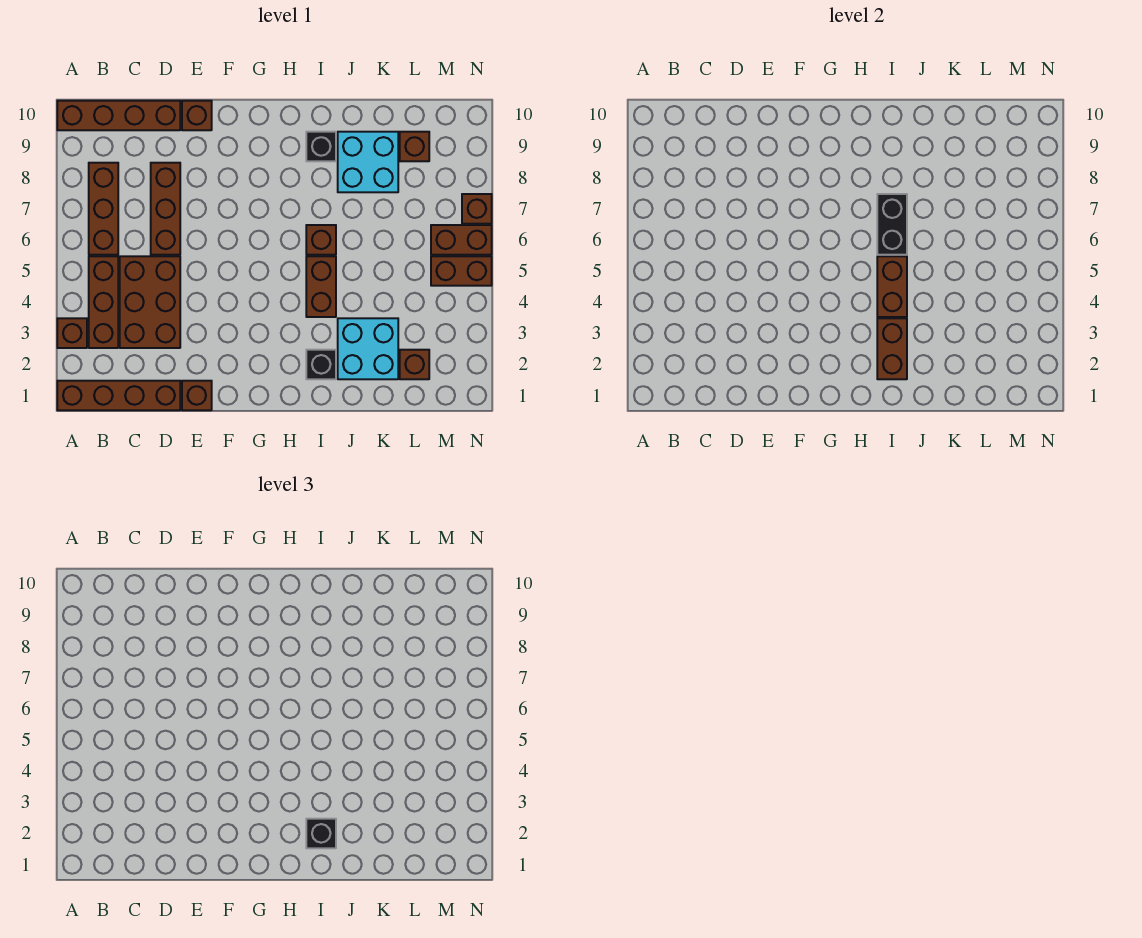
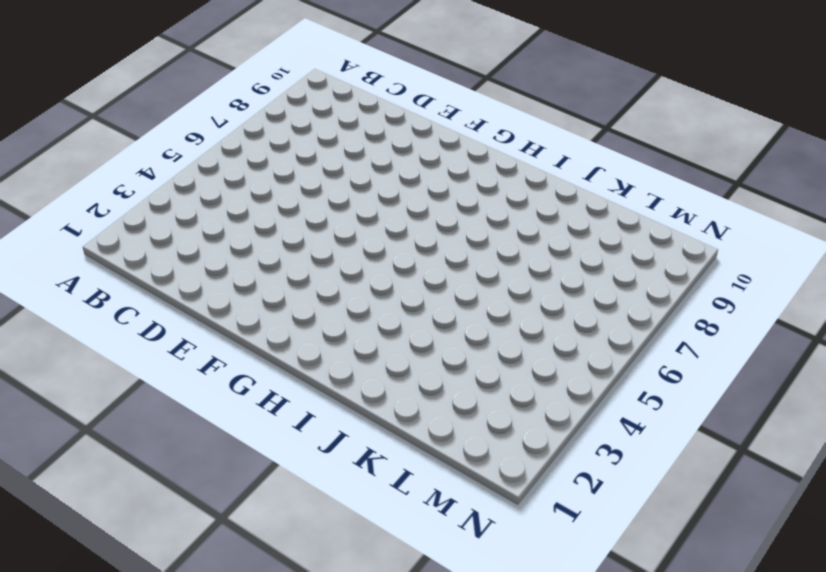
none -> brown brick A1:D1 level 1
none -> brown brick A3 level 1
none -> brown brick A10:D10 level 1

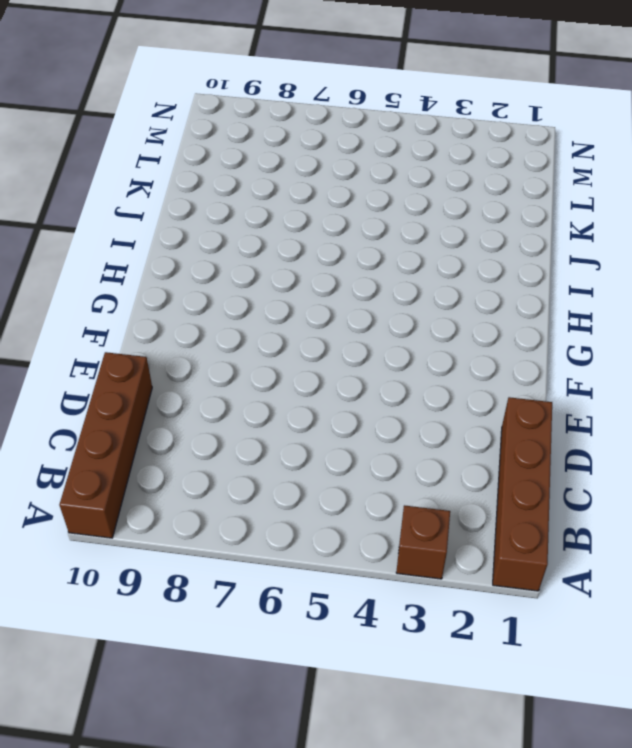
none -> brown brick B3:B5 level 1
none -> brown brick B6:B8 level 1
none -> brown brick C3:D5 level 1

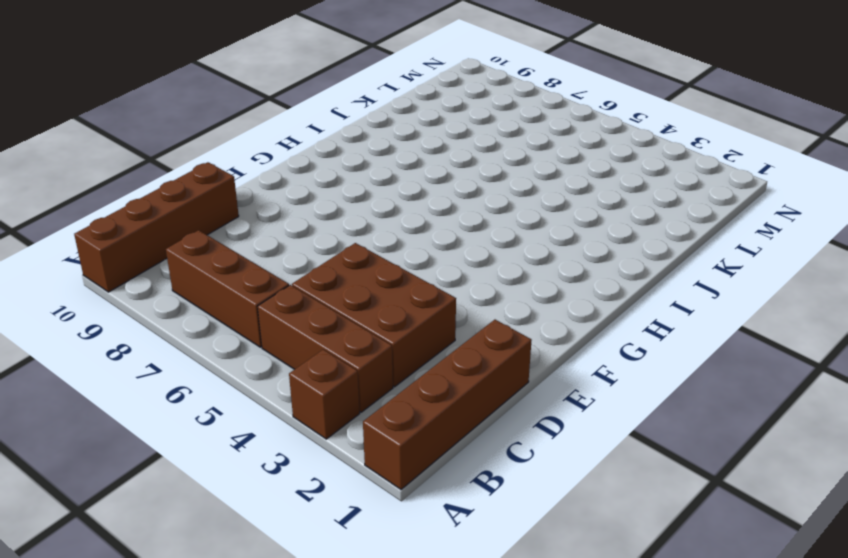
none -> brown brick D6:D8 level 1
none -> brown brick E1 level 1
none -> brown brick E10 level 1

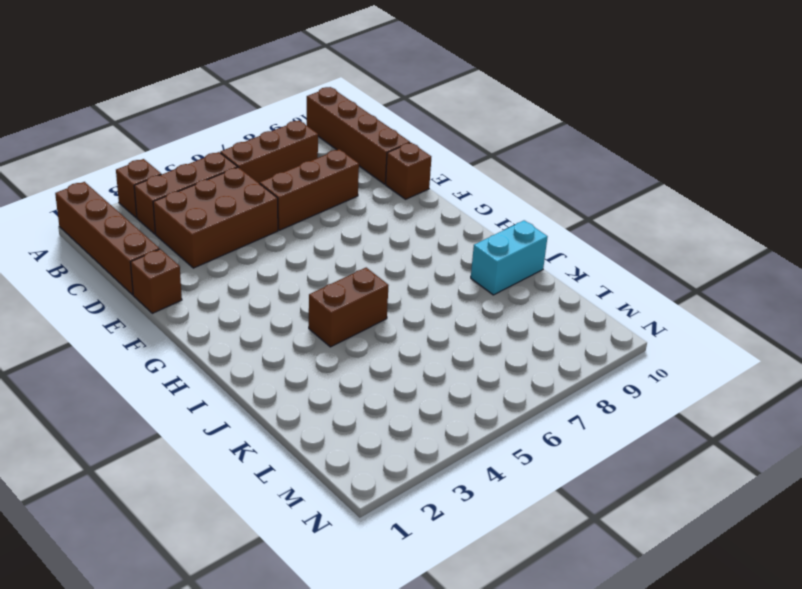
cyan brick J9:J10 level 1 -> cyan brick J8:K9 level 1
none -> black brick I2 level 1
none -> brown brick I6 level 1
none -> black brick I9 level 1

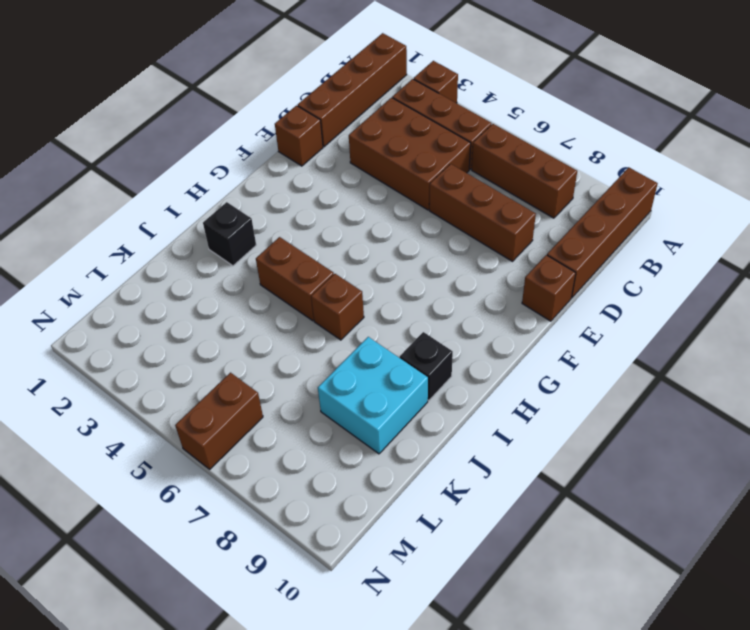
none -> cyan brick J2:K3 level 1
none -> brown brick L2 level 1
none -> brown brick L9 level 1

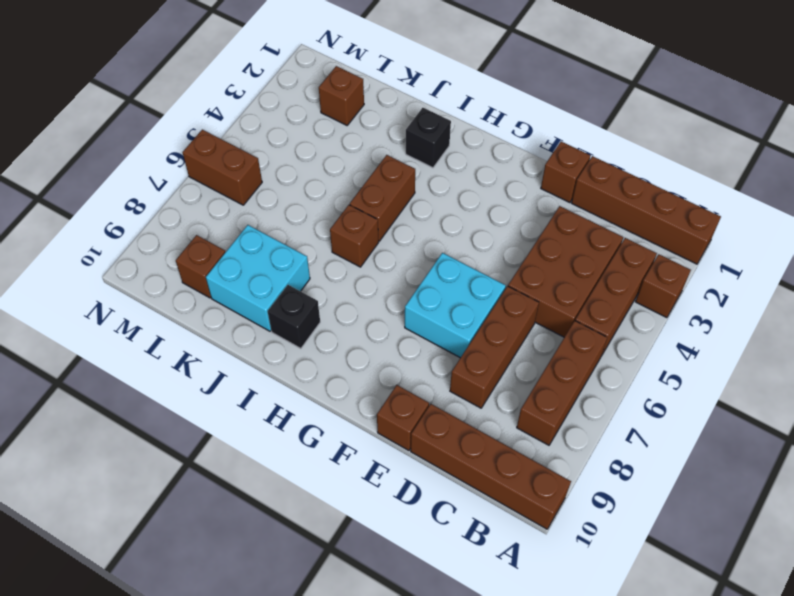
cyan brick E6:F7 level 1 -> cyan brick J2:K3 level 1
none -> brown brick M5:N5 level 1
none -> brown brick N7 level 1
none -> brown brick I2:I3 level 2

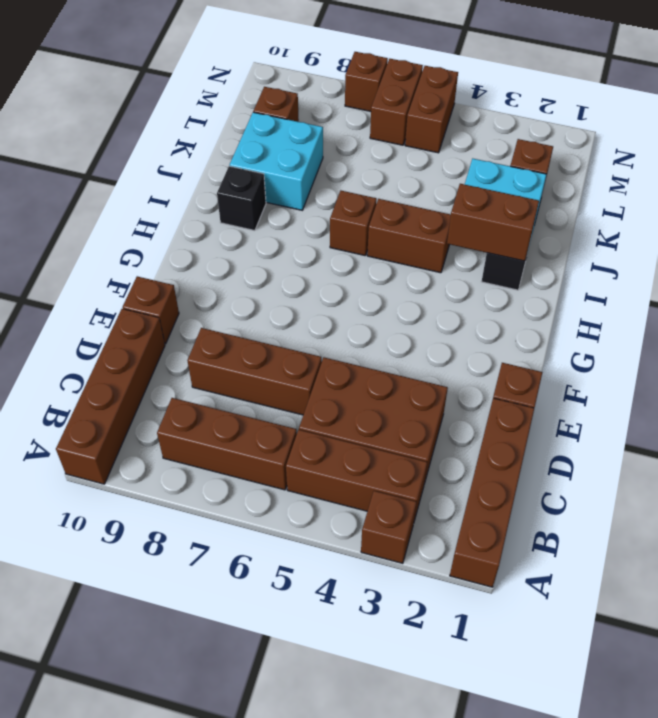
none -> brown brick I4:I5 level 2
none -> black brick I6:I7 level 2
none -> black brick I2 level 3

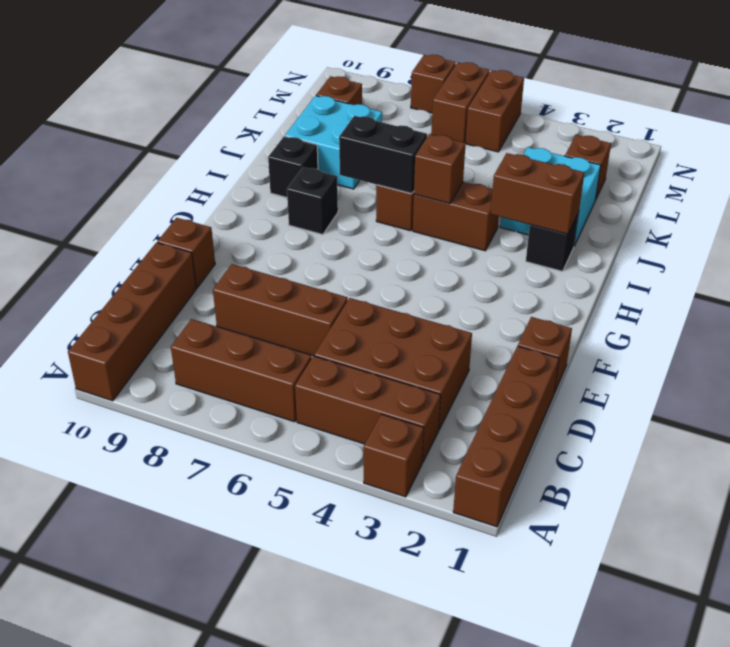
black brick H8 level 1 -> black brick I2 level 3
brown brick I5 level 2 -> brown brick I4:I5 level 2

